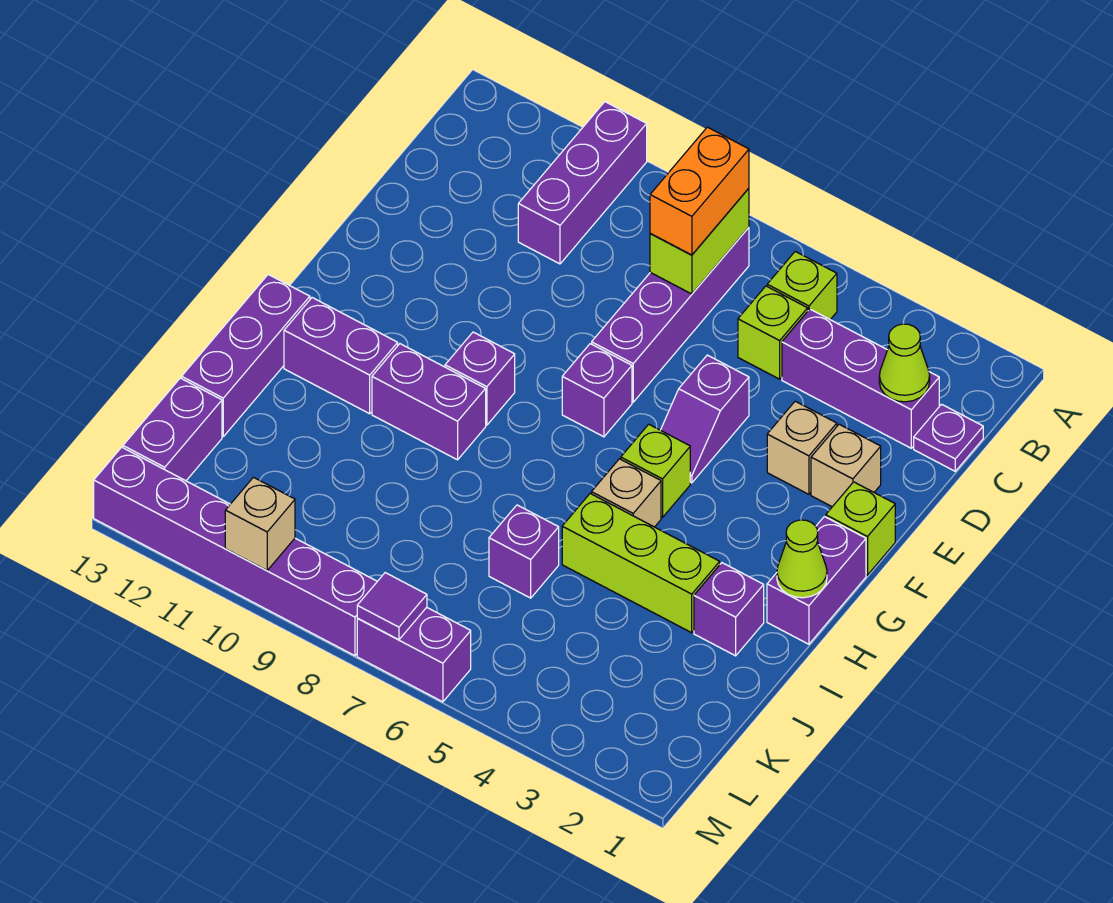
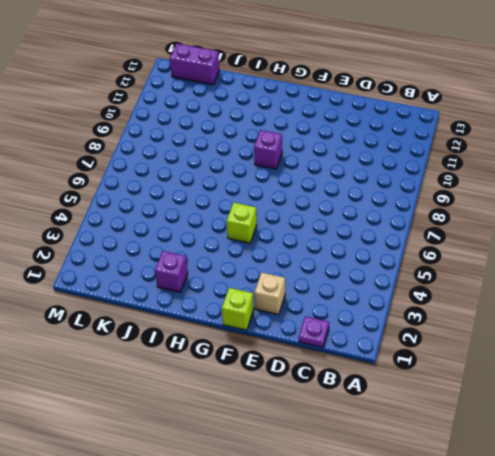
none -> purple brick A10:C10 level 1
none -> lime brick B5 level 1
none -> purple brick B7:E7 level 1
none -> purple brick C2:C4 level 1

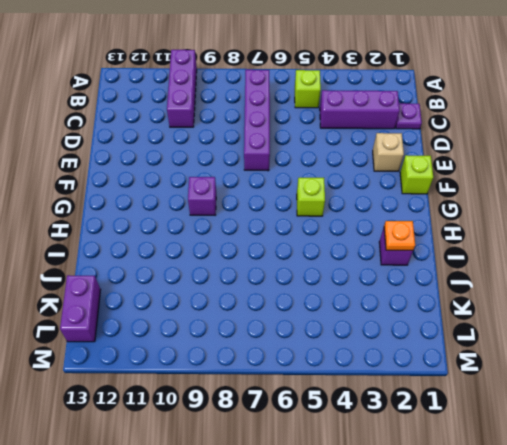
orange plate I2 level 2 -> none
none -> lime brick C5 level 1
none -> tan brick E3 level 1
none -> purple slope E5:F5 level 1 top E
none -> purple brick F7 level 1

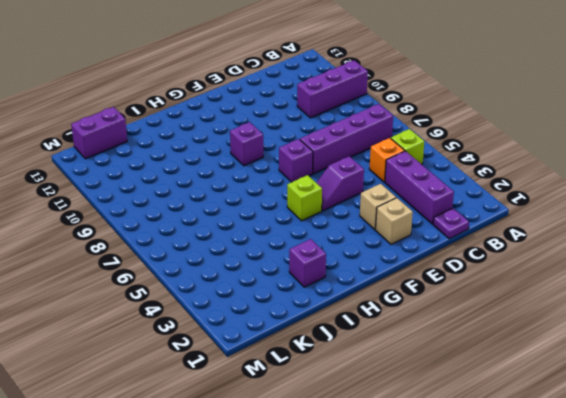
orange brick C5 level 1 -> lime brick C5 level 1
none -> lime brick F1 level 1
none -> purple brick G1:H1 level 1
none -> tan brick H5 level 1
none -> purple brick H9:H10 level 1

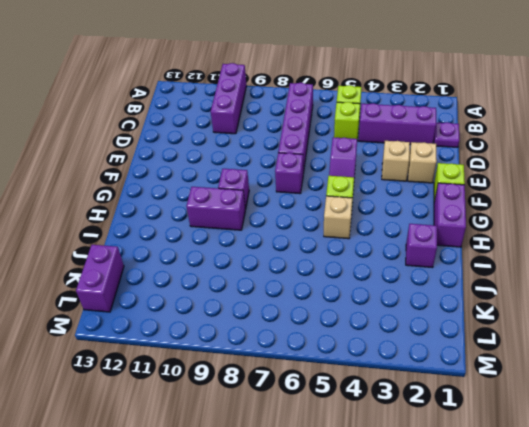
none -> purple brick H11:H12 level 1
none -> purple brick H13:J13 level 1
none -> lime brick I3:I5 level 1
none -> purple brick J6 level 1

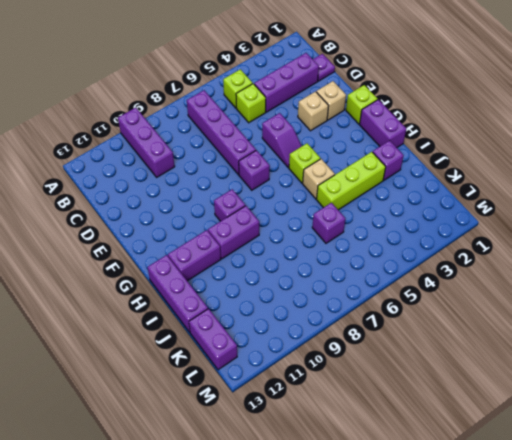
none -> purple brick M6:M7 level 1
none -> purple brick M8:M13 level 1
none -> lime brick B7:C7 level 2
none -> lime cone C2 level 2

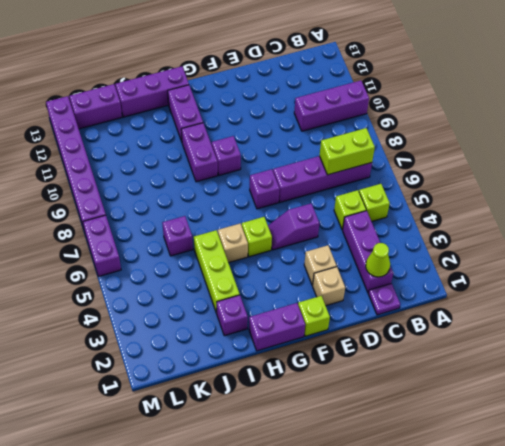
none -> lime cone H1 level 2
none -> purple tile M7 level 2
none -> tan brick M10 level 2
none -> orange brick B7:C7 level 3

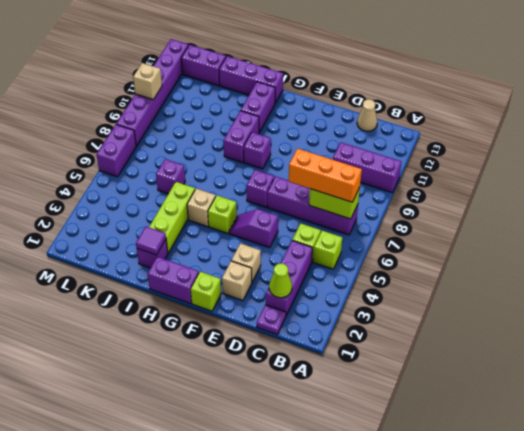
orange brick B7:D7 level 3 -> orange brick B7:C7 level 3
tan cone C13 level 1 -> none
purple tile I2 level 2 -> purple tile M7 level 2
none -> lime cone H1 level 2

